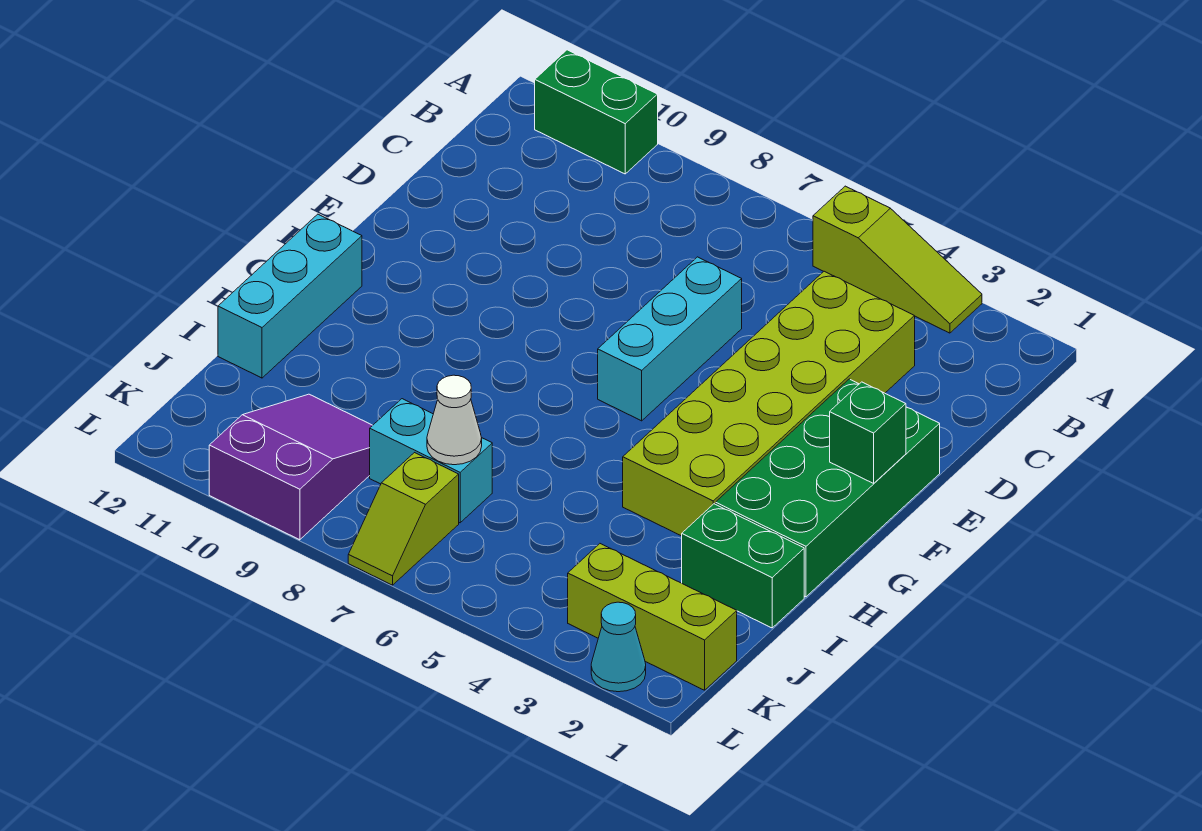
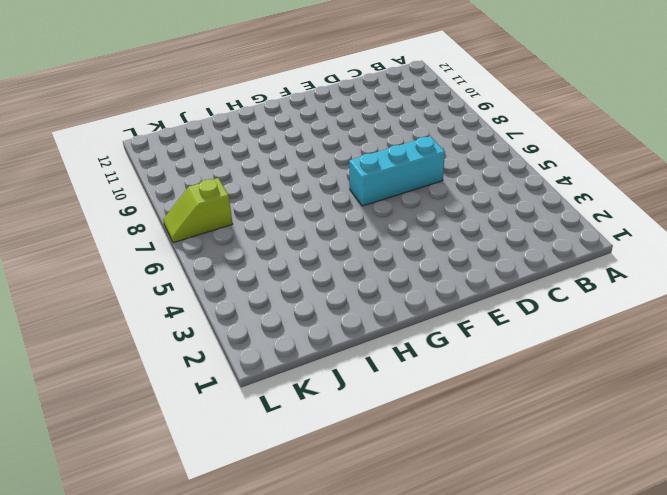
none -> lime slope A3:A5 level 1 top 5
none -> green brick A10:A11 level 1
none -> lime brick C3:H4 level 1

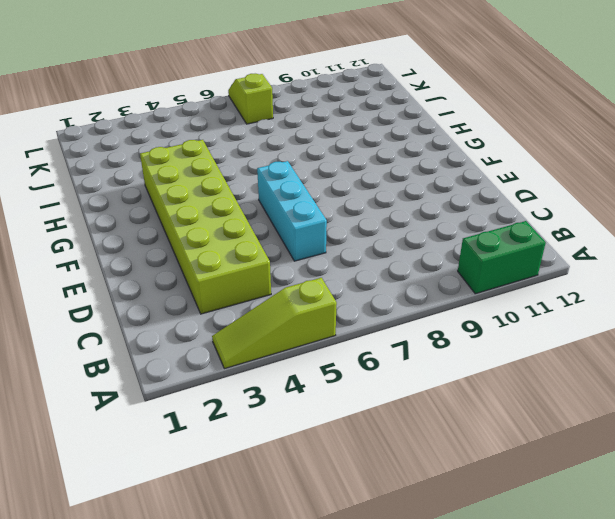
none -> green brick E1:H2 level 1
none -> cyan brick G12:I12 level 1
none -> green brick I1:I2 level 1

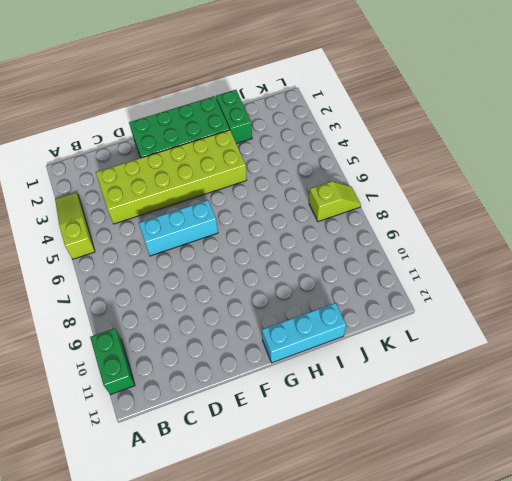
none -> cyan brick J7:J8 level 1
none -> purple slope J9:L10 level 1 top L
none -> lime brick K1:K3 level 1

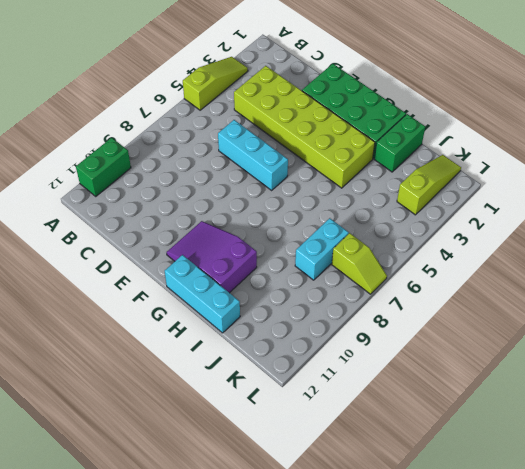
purple slope F10:H11 level 1 top H -> purple slope J9:L10 level 1 top L
lime slope K1:K3 level 1 top 3 -> lime brick K1:K3 level 1
none -> cyan cone L2 level 1
none -> green brick F1 level 2
none -> white cone J7 level 2

